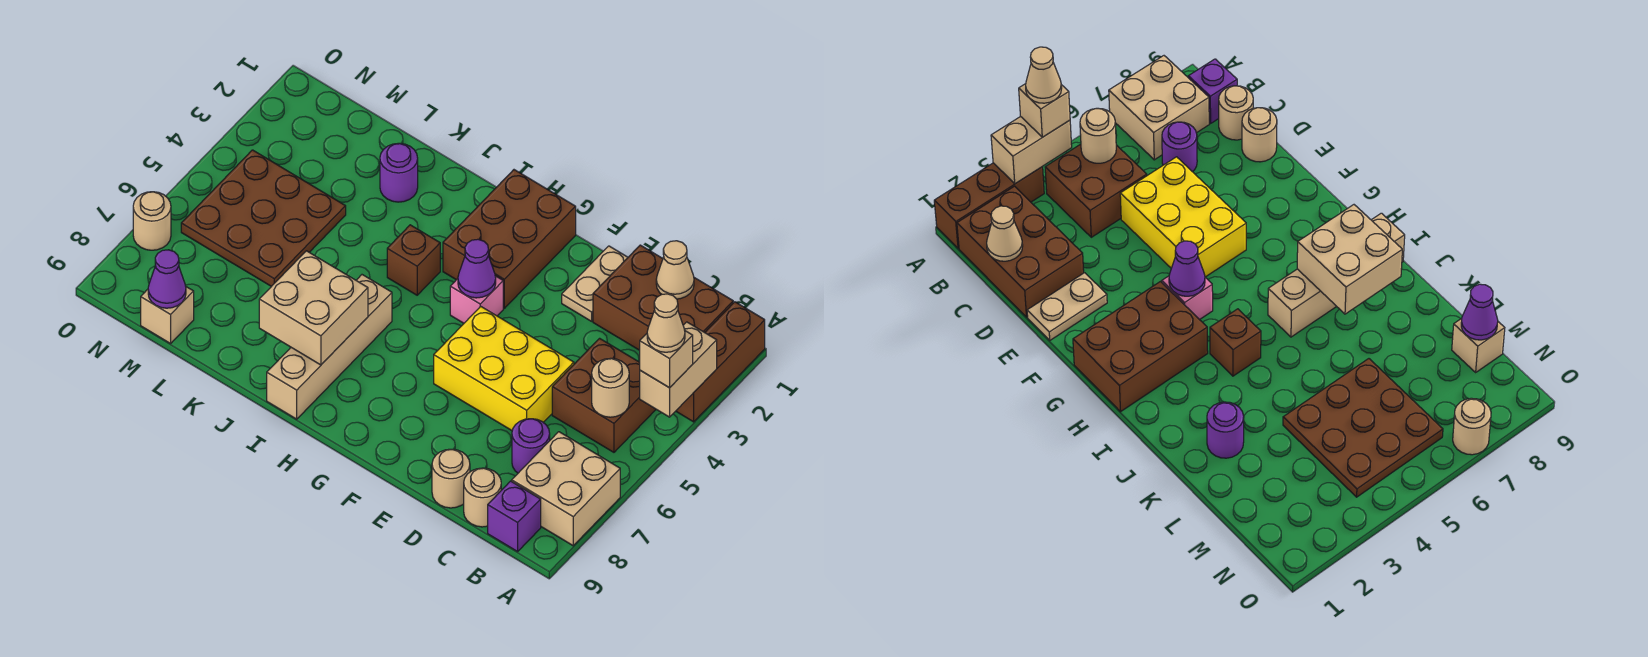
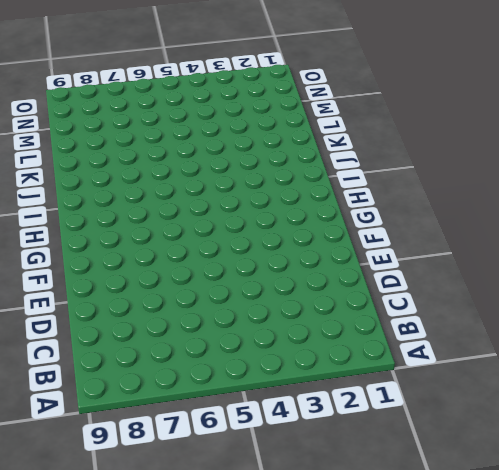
none -> brown brick A1:A3 level 1
none -> tan brick A7:B8 level 1
none -> brown brick B1:D2 level 1

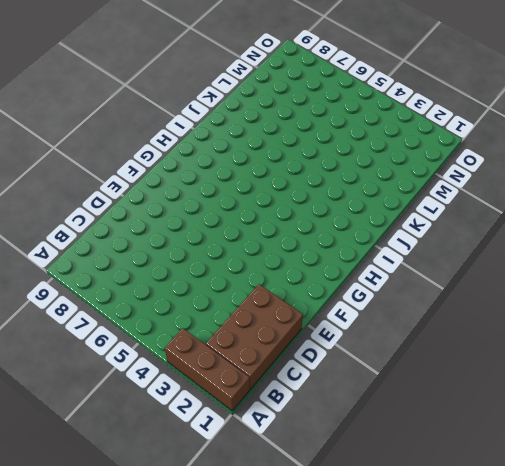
none -> tan brick A7:B8 level 1
none -> brown brick B4:C5 level 1
none -> purple brick B9 level 1

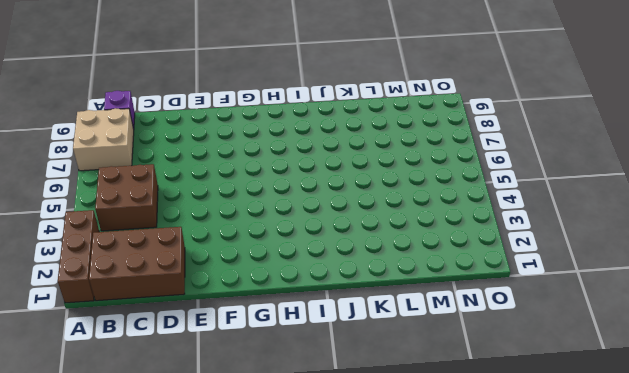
none -> purple round brick C7 level 1
none -> tan round brick C9 level 1
none -> yellow brick D5:F6 level 1

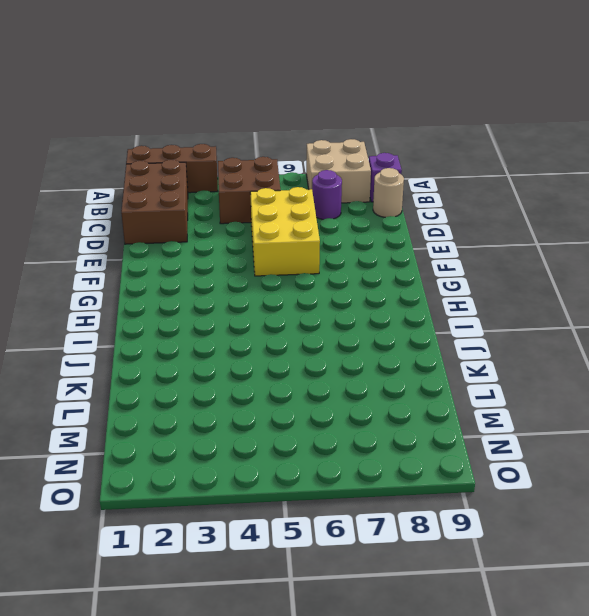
none -> tan round brick D9 level 1
none -> tan plate E1:E2 level 1
none -> brown brick G1:H3 level 1

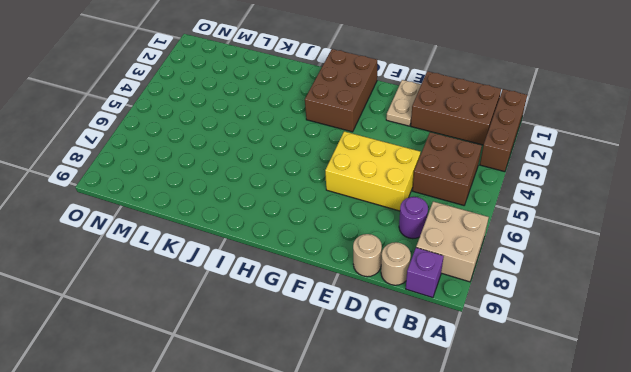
none -> pink brick G4 level 1
none -> brown brick I4 level 1
none -> tan brick I6:I9 level 1

